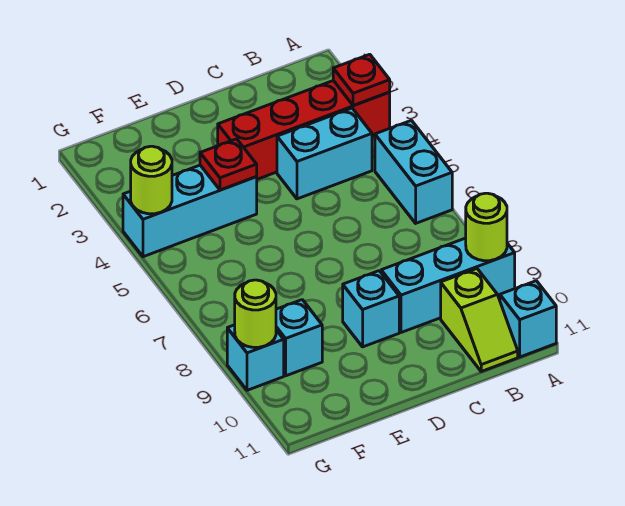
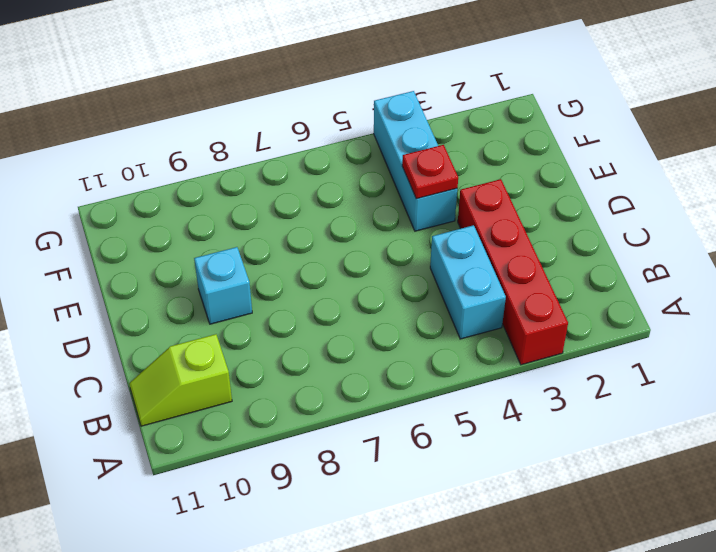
none -> cyan brick A5:A6 level 1
none -> cyan brick A9:C9 level 1
none -> cyan brick A11 level 1

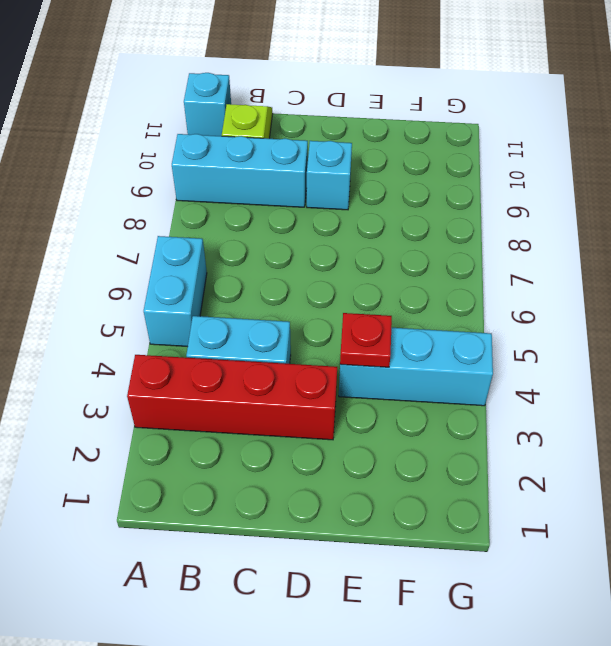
none -> cyan brick F9 level 1
none -> cyan brick G9 level 1
none -> red plate A3 level 2

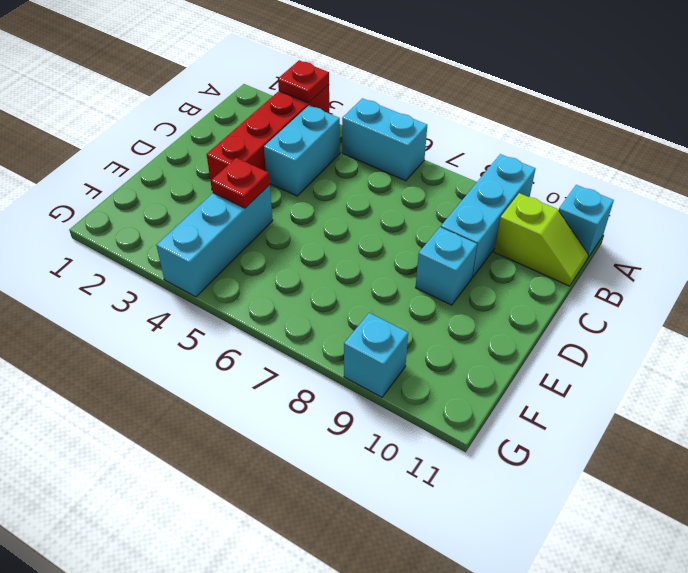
none -> cyan brick F9 level 1
none -> lime round brick A9 level 2
none -> lime round brick G4 level 2

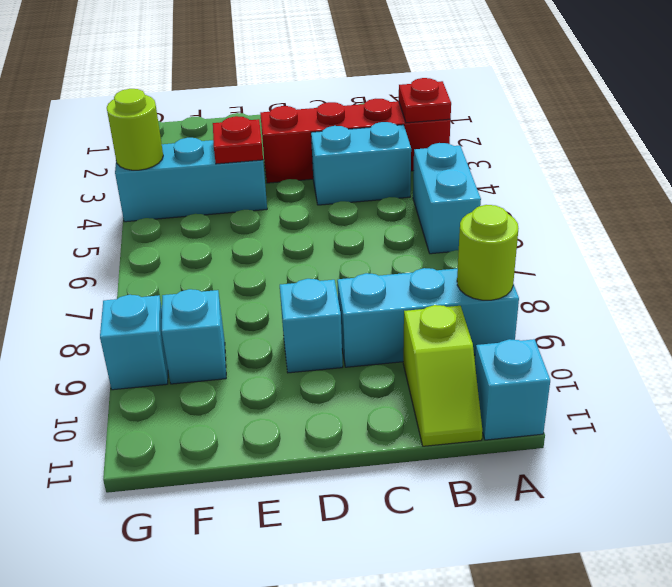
none -> lime round brick G9 level 2

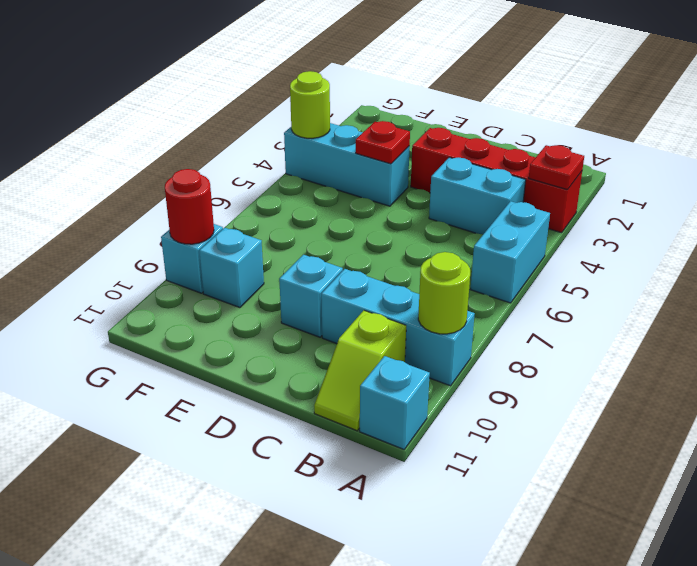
red round brick G9 level 2 -> lime round brick G9 level 2

